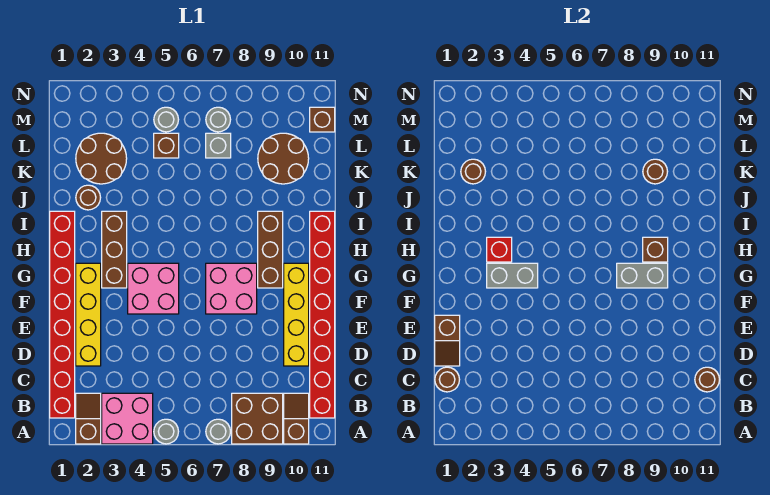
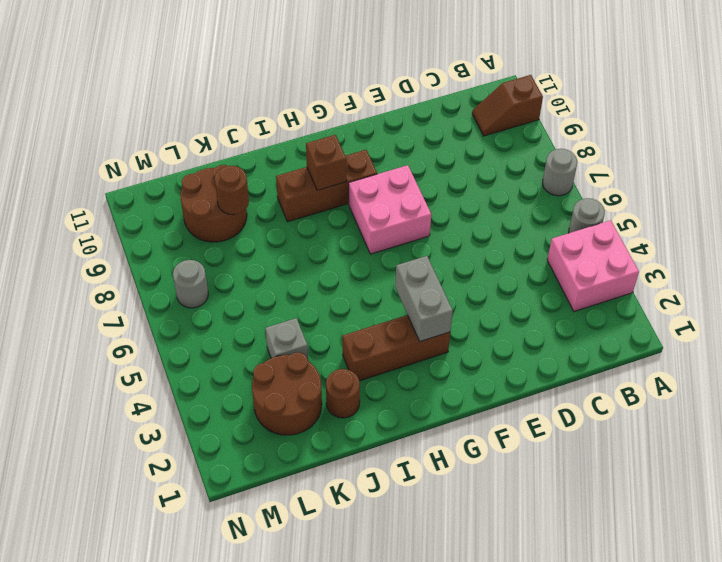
grey brick K4 level 1 -> grey brick L7 level 1
none -> brown slope A2:B2 level 1 top A
none -> brown brick A8:B9 level 1
none -> red brick B1:I1 level 1
none -> red brick B11:I11 level 1

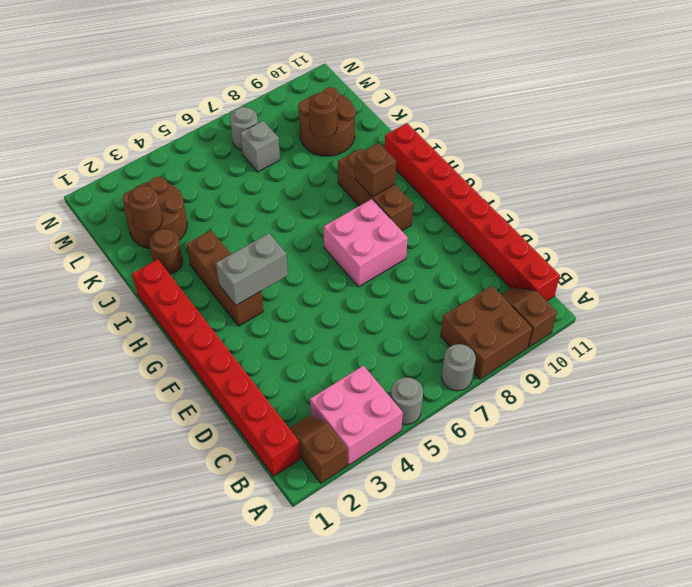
none -> yellow brick D2:G2 level 1
none -> yellow brick D10:G10 level 1
none -> pink brick F4:G5 level 1
none -> brown brick L5 level 1

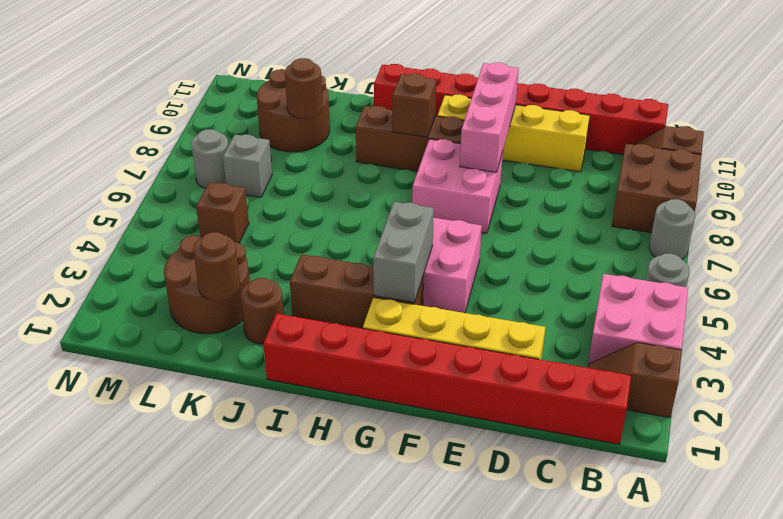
pink brick F8:F10 level 2 -> none
none -> grey round brick M5 level 1
none -> brown brick M11 level 1
none -> brown round brick C1 level 2
none -> brown round brick C11 level 2

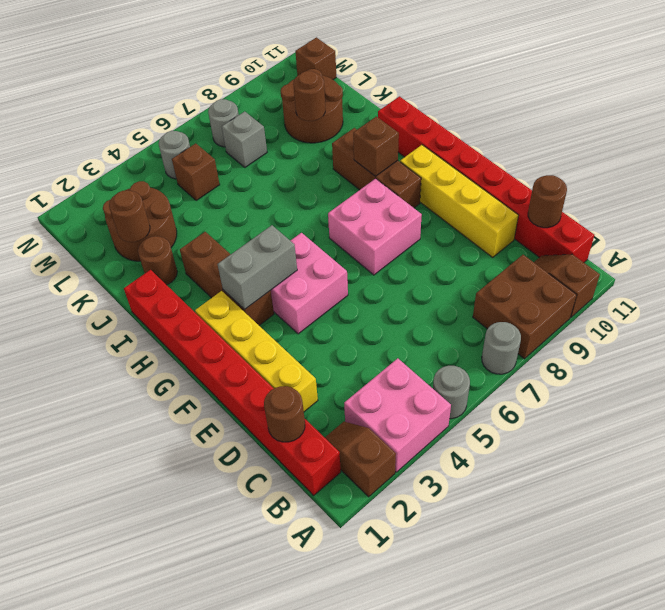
none -> brown slope D1:E1 level 2 top E
none -> grey brick G8:G9 level 2
none -> red brick H3 level 2

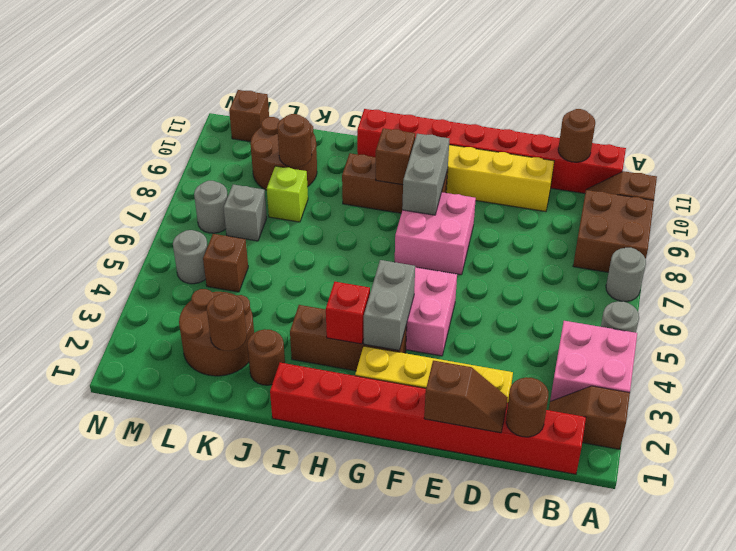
lime brick K8 level 1 -> none

